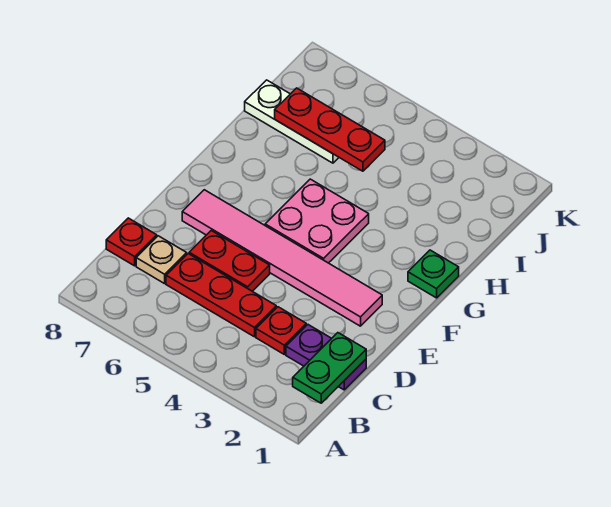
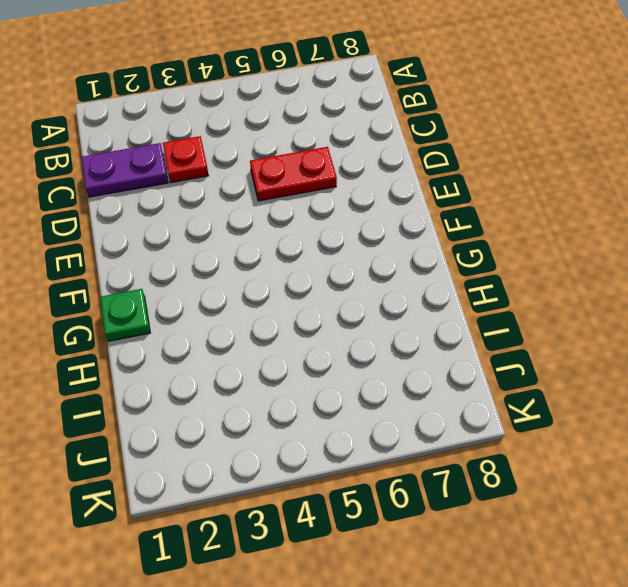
none -> red plate C4:C6 level 1
none -> tan plate C7 level 1
none -> red plate C8 level 1

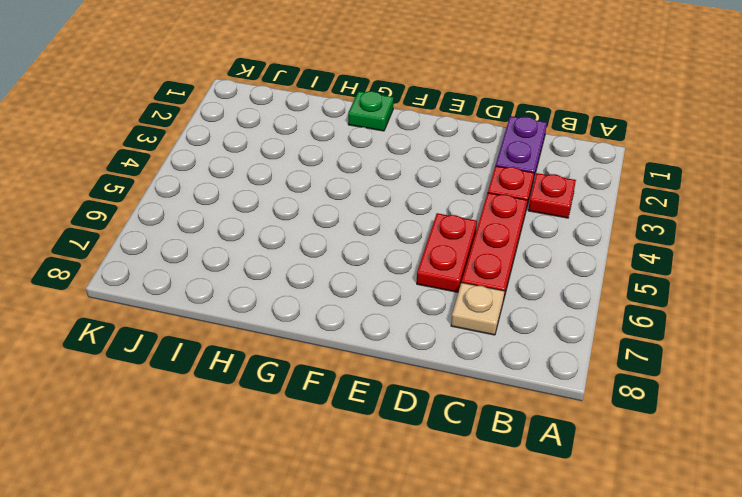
red plate B3 level 1 -> red plate C8 level 1
none -> pink tile E2:E7 level 1
none -> pink plate F4:G5 level 1
none -> white plate I6:I8 level 1

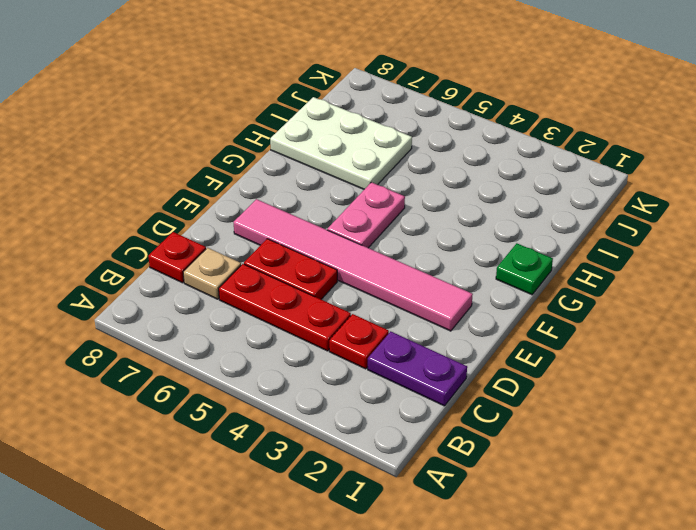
pink plate F5:G5 level 1 -> pink plate F4:G5 level 1
white plate H6:I8 level 1 -> white plate I6:I8 level 1
none -> green plate B1:C1 level 2
none -> red plate I5:I7 level 2

